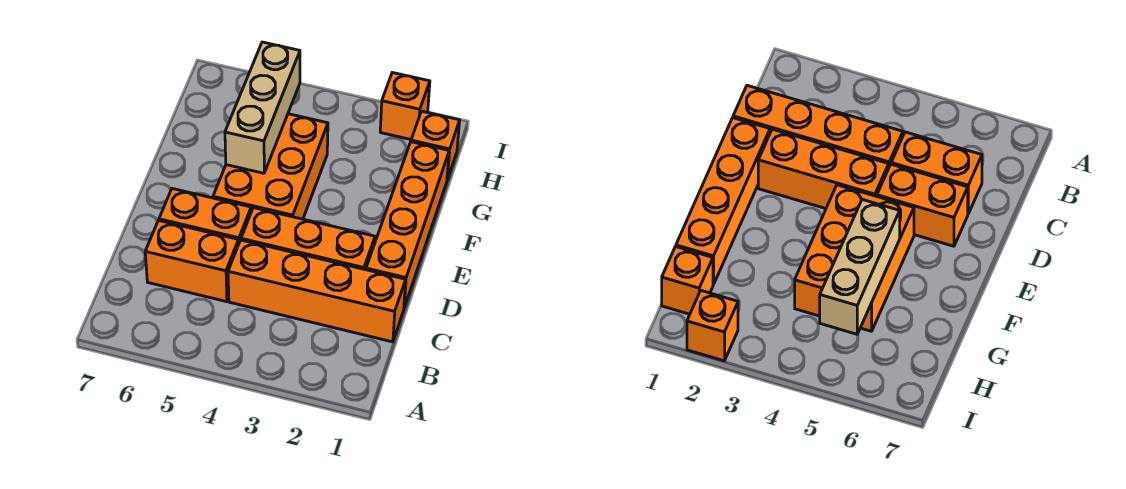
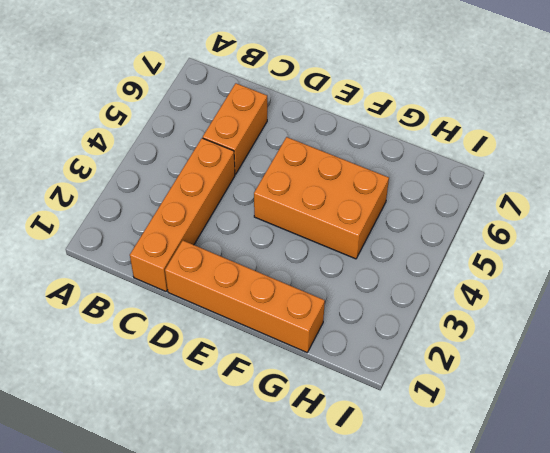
none -> orange brick D2:D4 level 1
none -> orange brick D5:D6 level 1

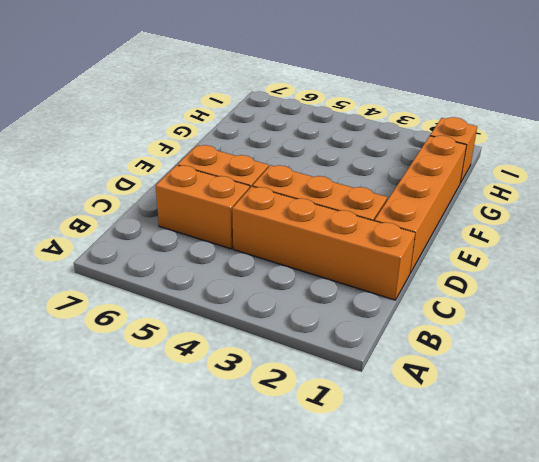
none -> orange brick E4:G5 level 1
none -> orange brick I2 level 1

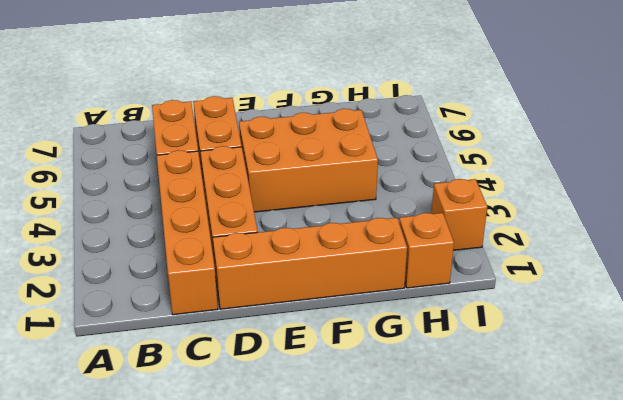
none -> tan brick F5:H5 level 2

